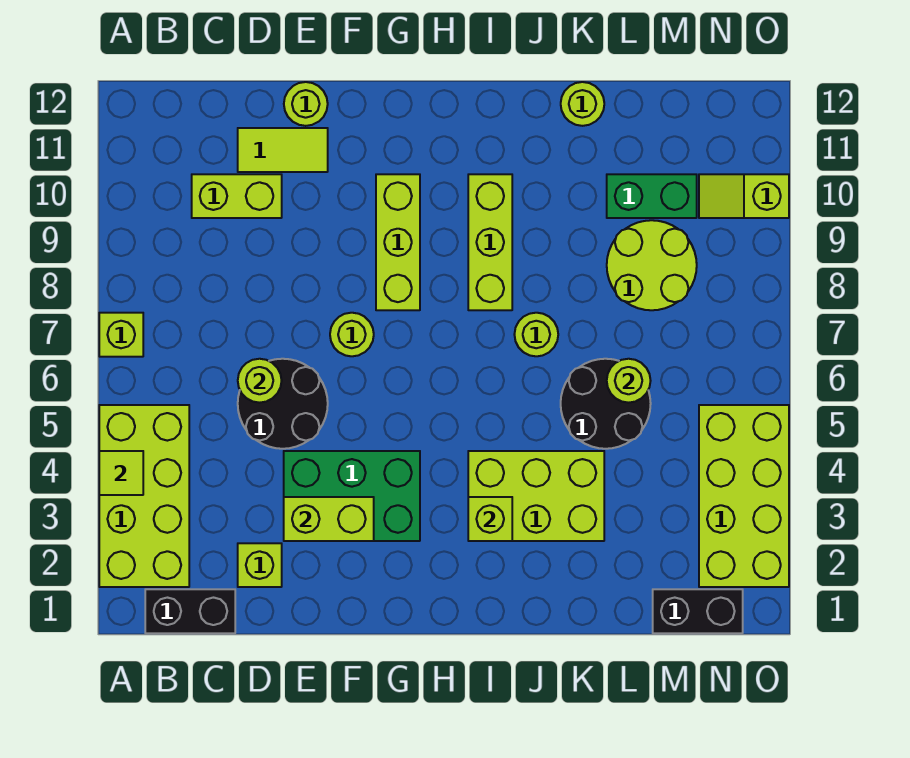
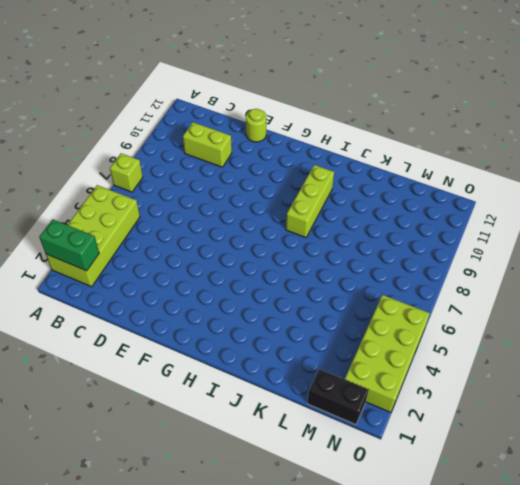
green brick A2:B2 level 2 -> green brick L10:M10 level 1
none -> black brick B1:C1 level 1
none -> lime brick D2 level 1
none -> black round brick D5:E6 level 1

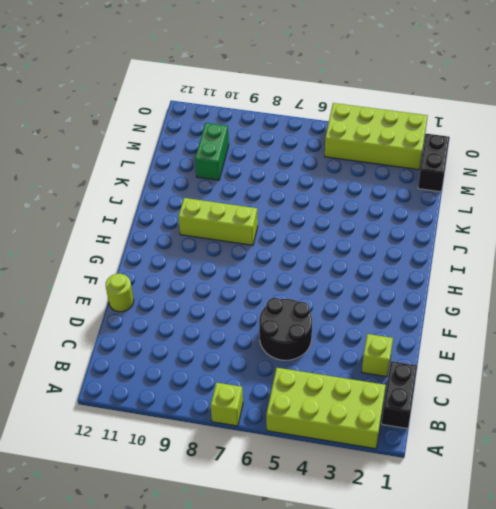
none -> lime brick C10:D10 level 1
none -> lime tile D11:E11 level 1
none -> green brick E3:G4 level 1

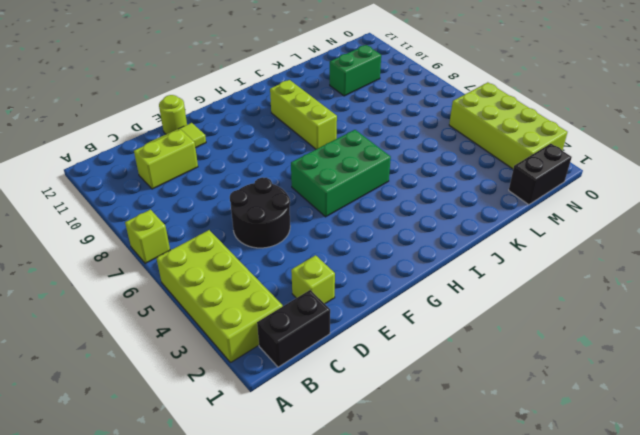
green brick G5:I6 level 1 -> green brick E3:G4 level 1
none -> lime round brick F7 level 1
none -> lime brick G8:G10 level 1
none -> lime brick I3:K4 level 1

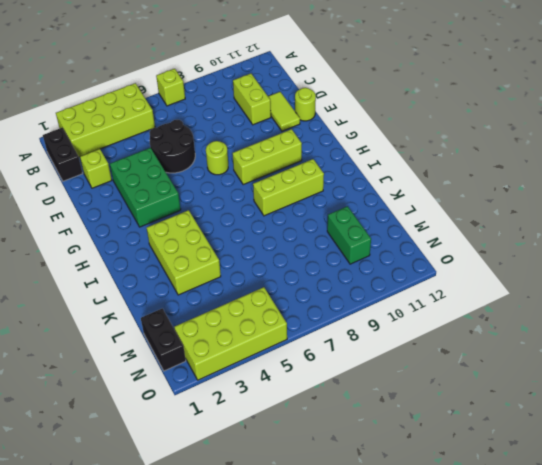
none -> lime round brick J7 level 1
none -> black round brick K5:L6 level 1
none -> lime round brick K12 level 1

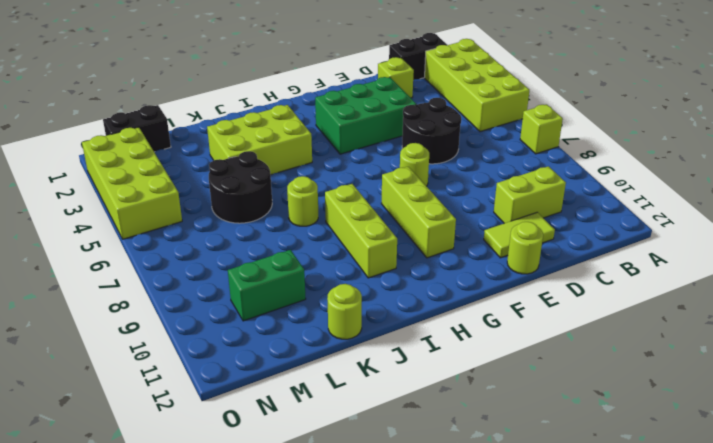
none -> lime round brick L8:M9 level 1
none -> lime slope N10:O10 level 1 top O
none -> lime tile A4 level 2

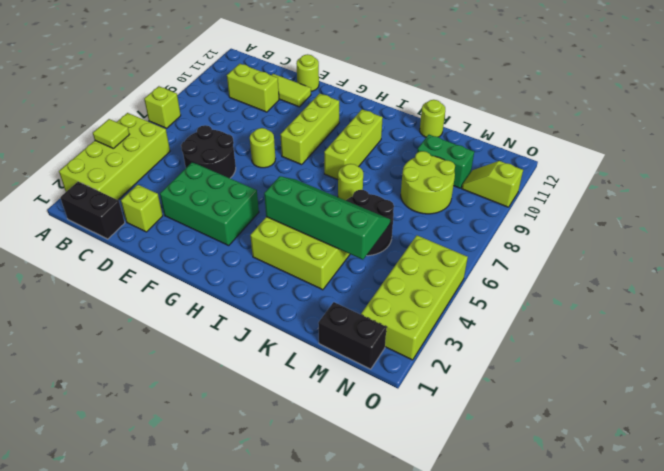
green slope I4:L5 level 2 top 4 -> none
none -> lime round brick D6 level 2
none -> lime brick E3:F3 level 2
none -> lime brick I3 level 2

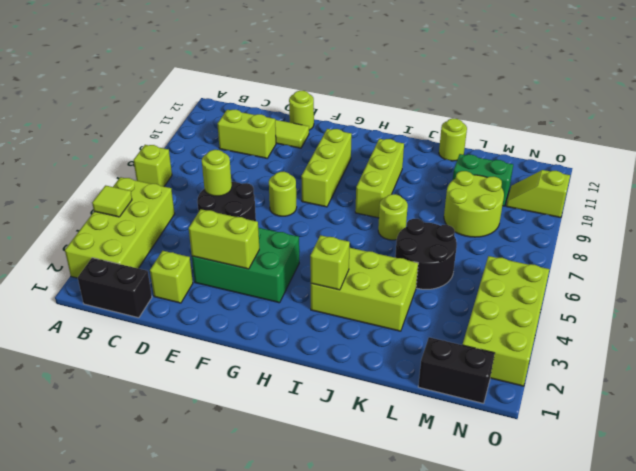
none -> lime round brick L6 level 2

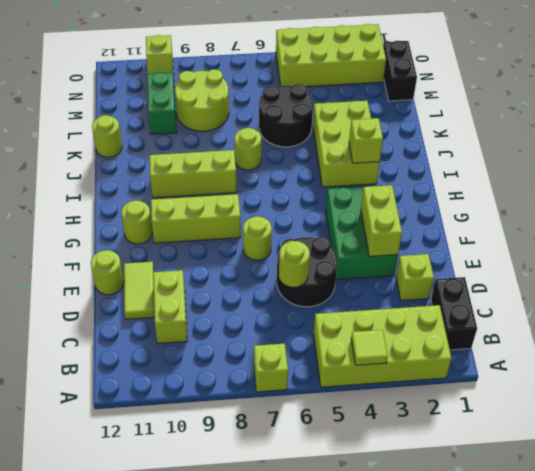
lime round brick G11 level 1 -> lime round brick L6 level 2

